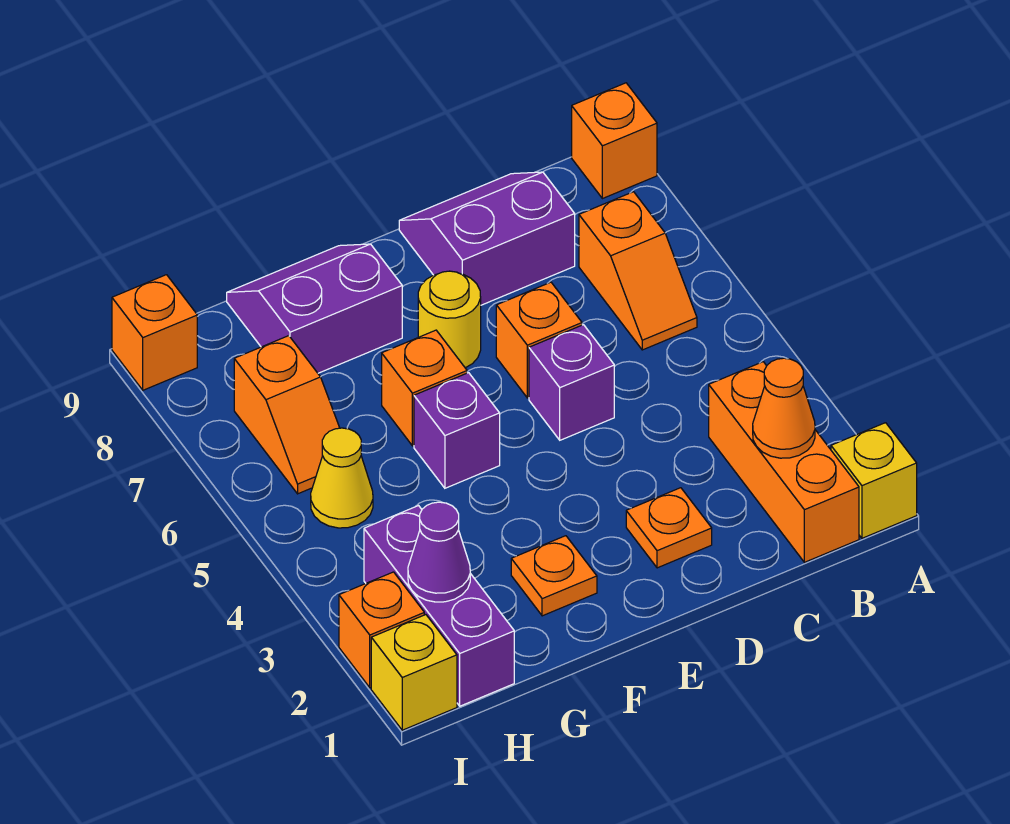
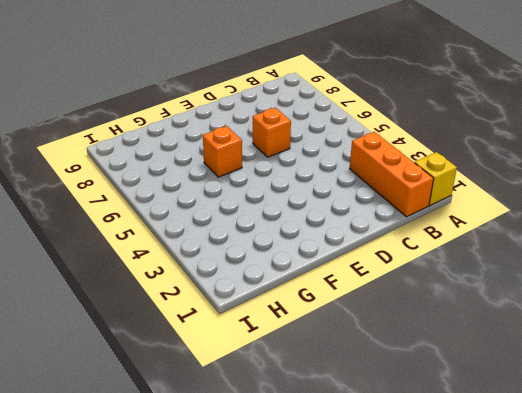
none -> orange brick A9 level 1
none -> orange slope B6:B7 level 1 top 7
none -> purple slope C8:D9 level 1 top 8

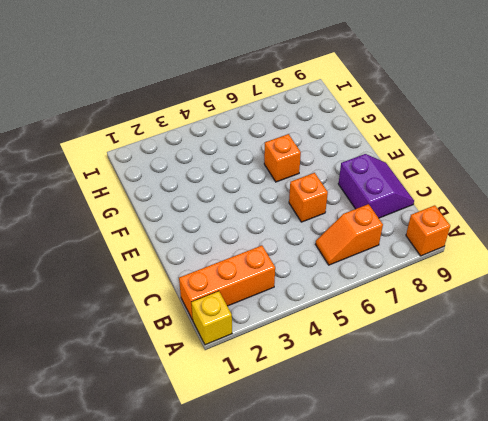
none -> orange plate D2 level 1
none -> purple brick D5 level 1
none -> yellow round brick E7 level 1

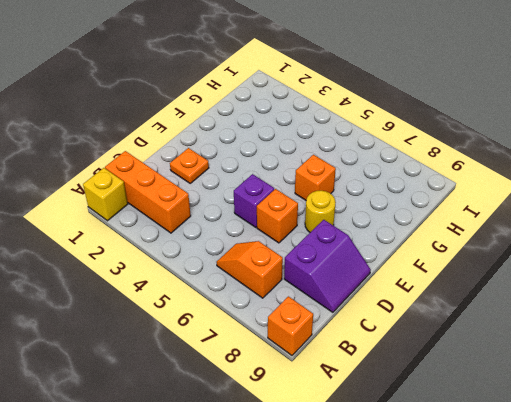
none -> orange plate F2 level 1
none -> purple brick F5 level 1
none -> purple slope F8:G9 level 1 top 8

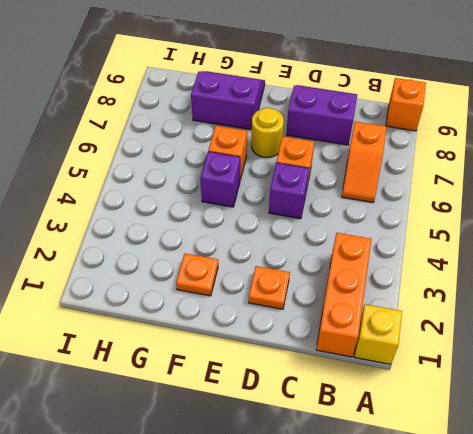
none -> purple brick H1:H3 level 1
none -> yellow cone H5 level 1
none -> orange slope H6:H7 level 1 top 7

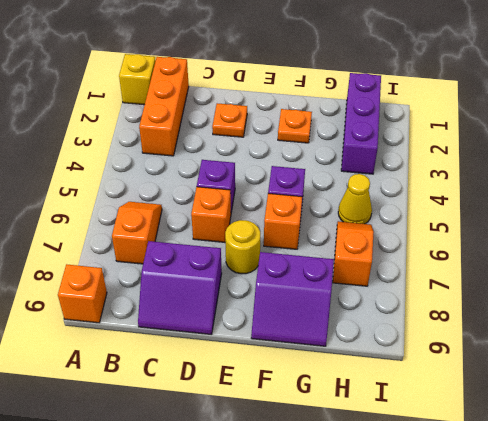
none -> yellow brick I1 level 1
none -> orange brick I2 level 1
none -> orange brick I9 level 1

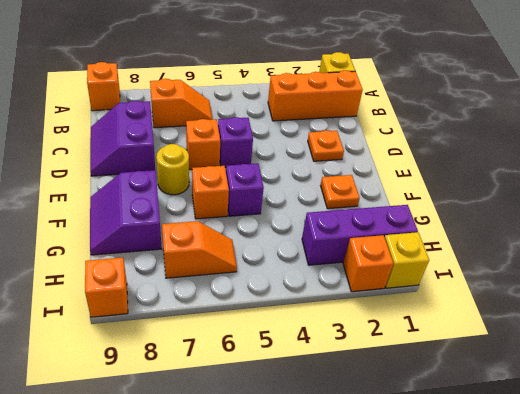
none -> yellow cone H5 level 1
none -> orange cone B2 level 2
none -> purple cone H2 level 2

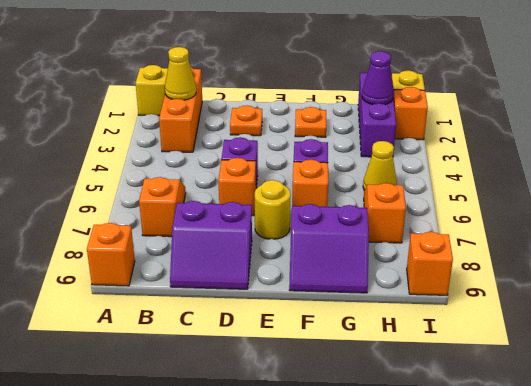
yellow cone B2 level 2 -> orange cone B2 level 2

